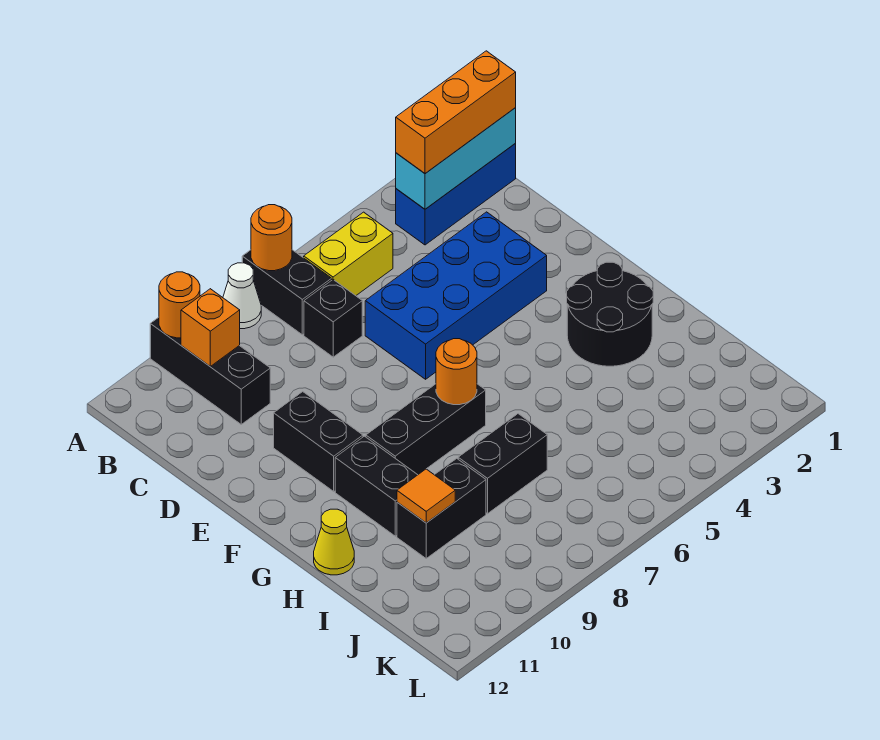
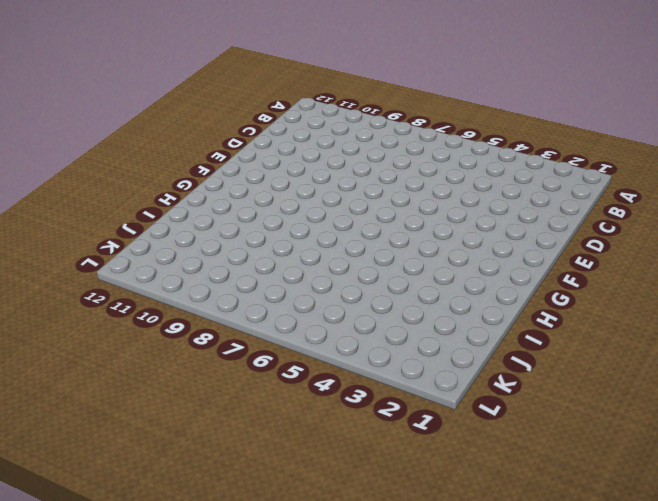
none -> black brick A7:B7 level 1
none -> white cone A8 level 1
none -> black brick A10:C10 level 1

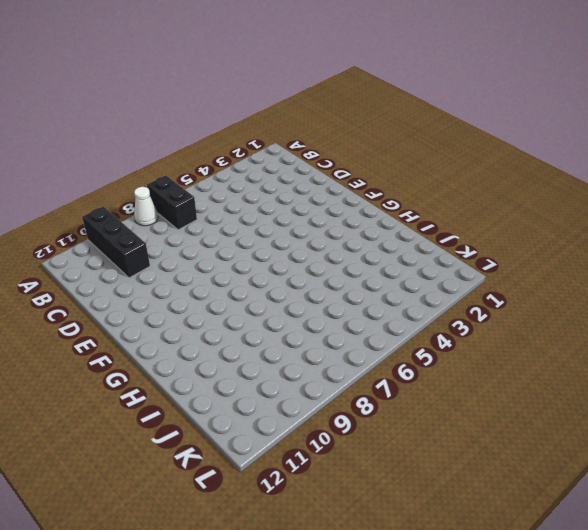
none -> blue brick B1:B3 level 1
none -> yellow brick B5:B6 level 1
none -> black brick C7 level 1

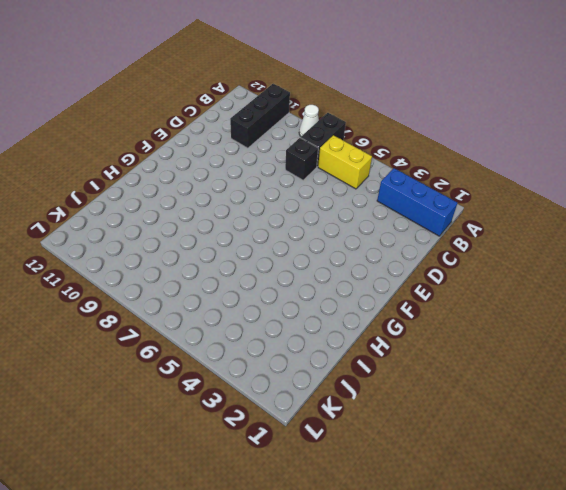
none -> blue brick D3:E6 level 1
none -> black brick E10:F10 level 1
none -> black round brick G2:H3 level 1

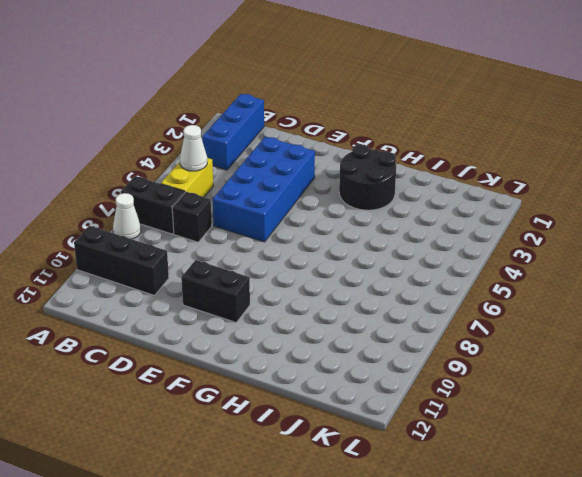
white cone B5 level 2 -> none
none -> black brick G7:G9 level 1
none -> black brick G10:H10 level 1
none -> yellow cone H12 level 1

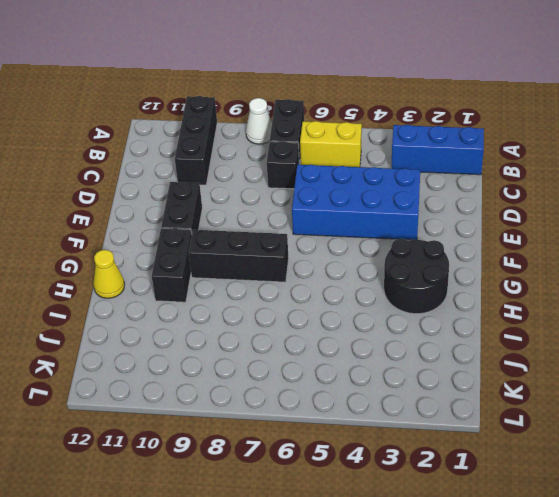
none -> black brick I7:I8 level 1
none -> black brick I9:I10 level 1
none -> orange round brick A7 level 2

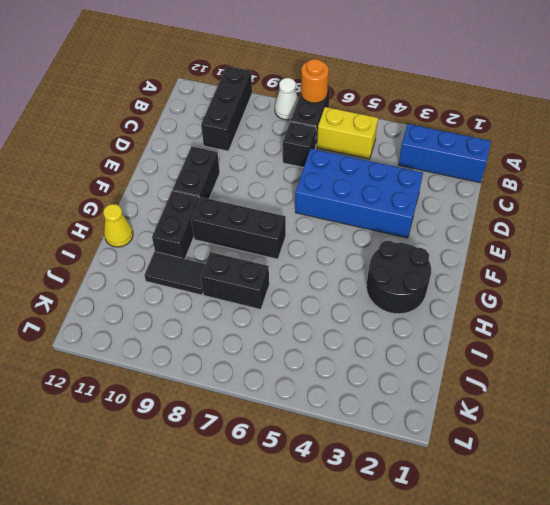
black tile I9:I10 level 1 -> black brick I9:I10 level 1
none -> orange round brick A10 level 2
none -> cyan brick B1:B3 level 2
none -> orange brick B10 level 2

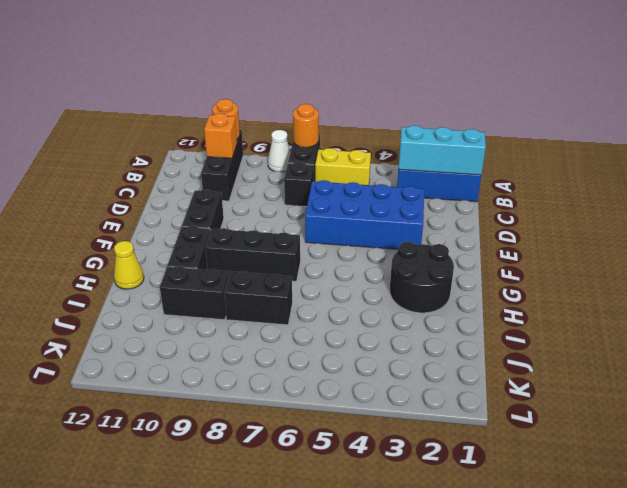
none -> orange round brick G7 level 2
none -> orange tile I10 level 2
none -> orange brick B1:B3 level 3

